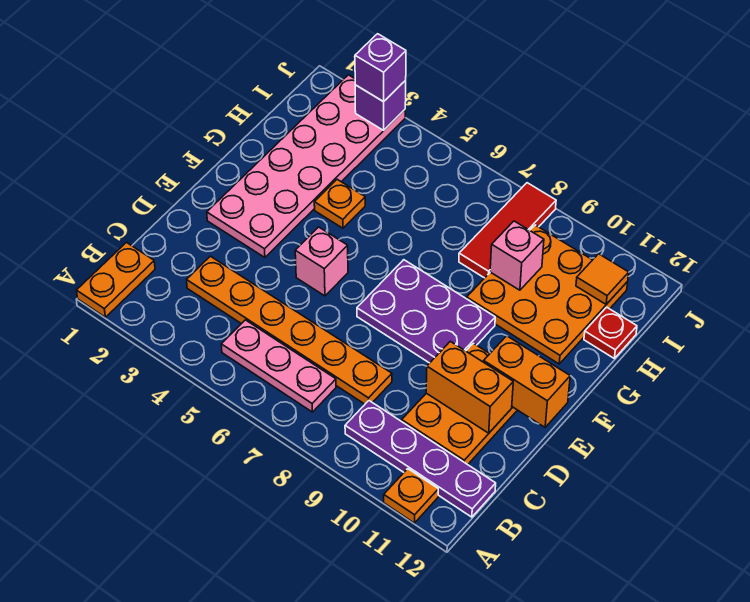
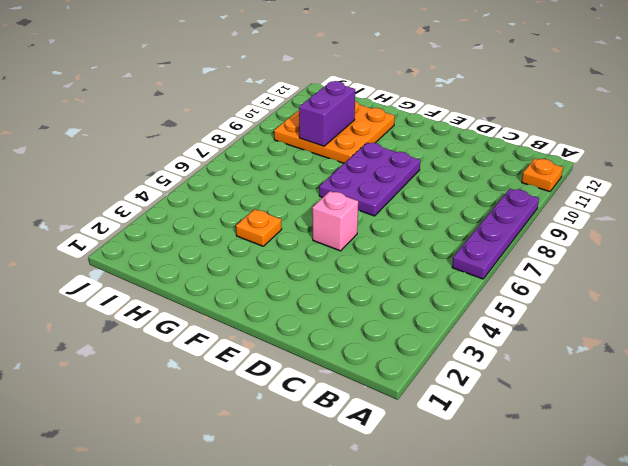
purple plate A6:A9 level 1 -> purple plate B9:B12 level 1
purple brick H9:H10 level 2 -> pink brick H9 level 2
none -> orange plate A1:B1 level 1
none -> pink plate B5:B7 level 1
none -> orange plate C3:C8 level 1

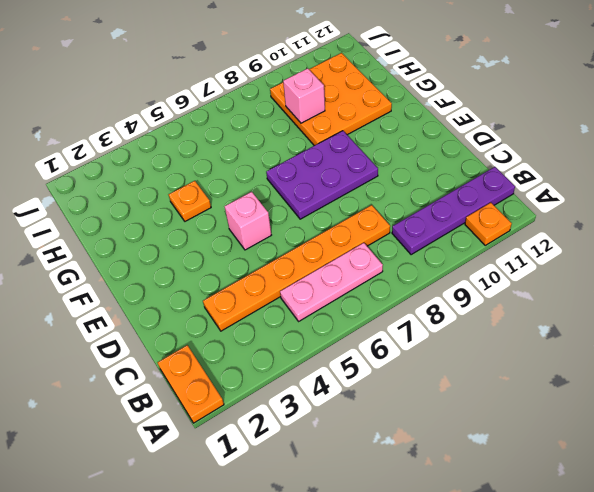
none -> orange plate C10:E11 level 1
none -> pink plate E2:J3 level 1
none -> red tile H8:J8 level 1

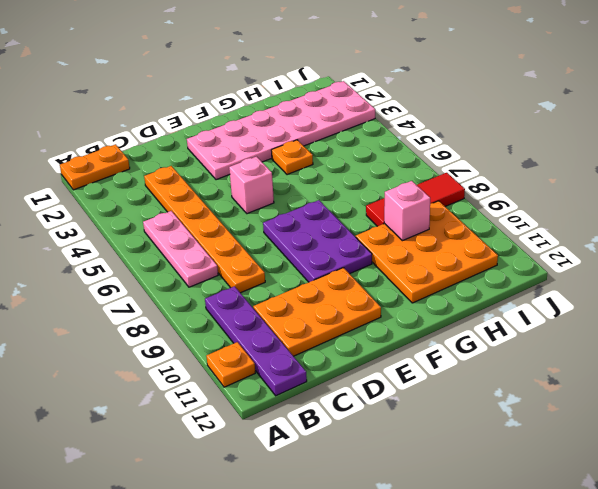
none -> red plate H12 level 1
none -> orange brick D10:D11 level 2
none -> orange brick E11:E12 level 2

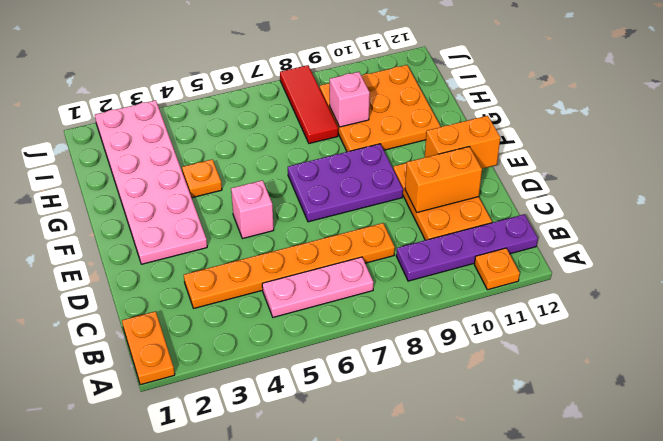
none -> red plate H12 level 1
none -> orange tile I11 level 2
none -> purple brick J3 level 2

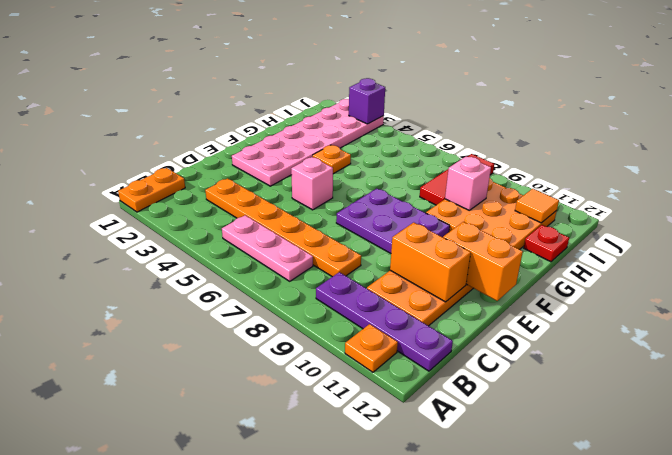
none -> purple brick J3 level 3

